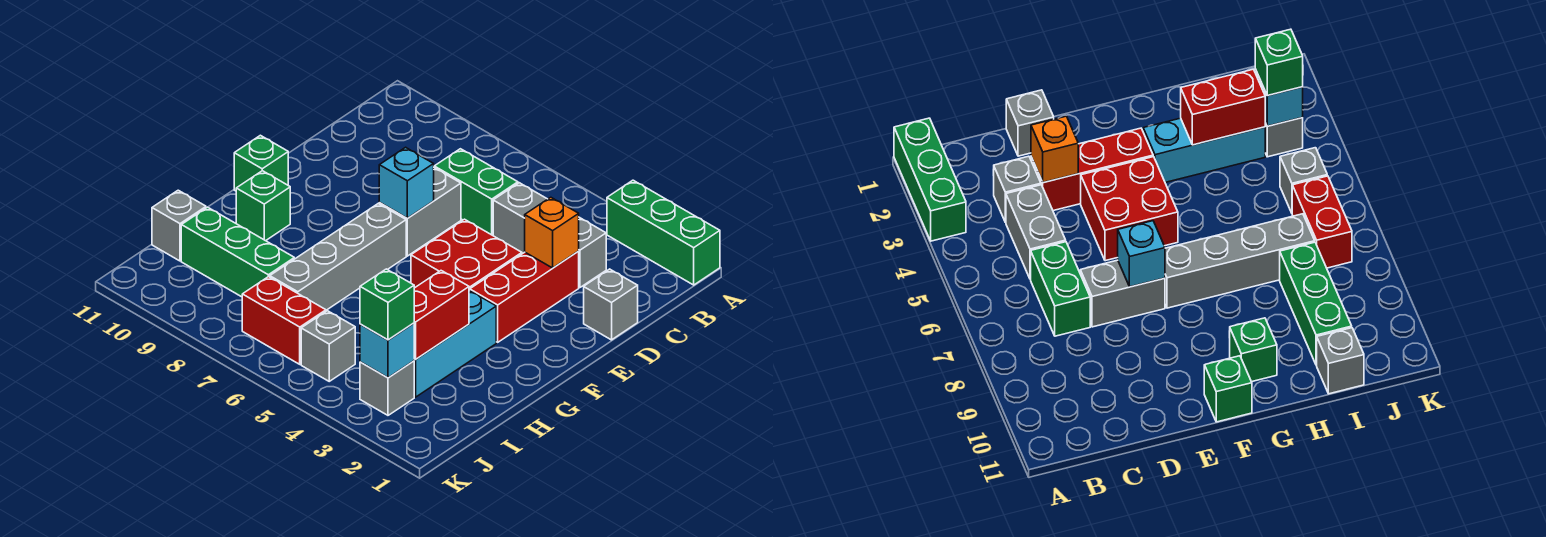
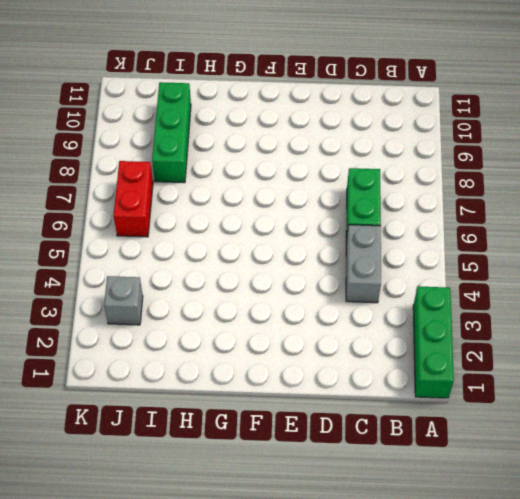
none -> grey brick C3 level 1
none -> grey brick D1 level 1
none -> red brick D3:F3 level 1

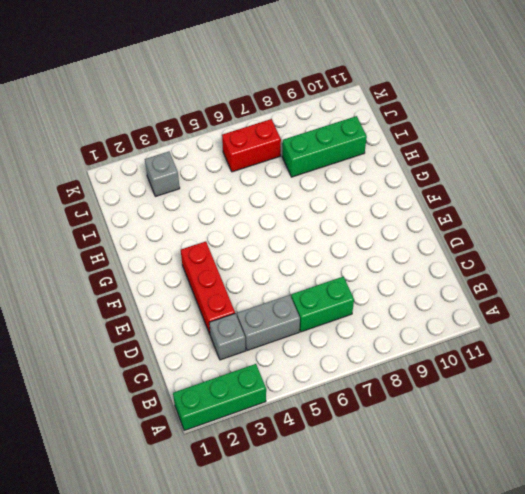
none -> grey brick D1 level 1
none -> grey brick D7:E7 level 1
none -> red brick E4:F5 level 1

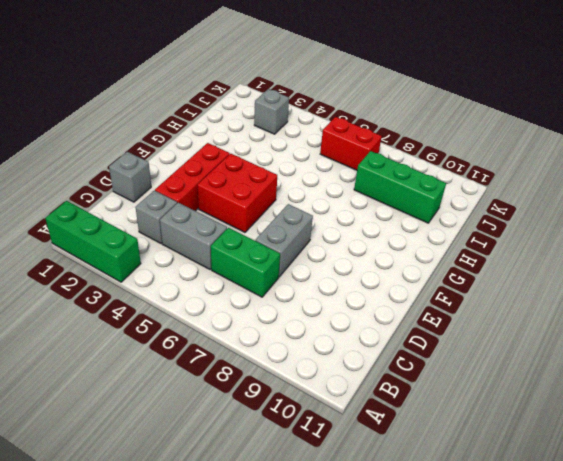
none -> grey brick F7:I7 level 1
none -> green brick F11 level 1
none -> cyan brick G3:I3 level 1

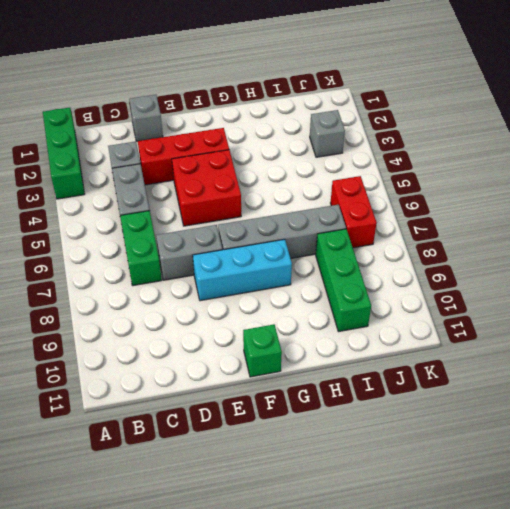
cyan brick E8:G8 level 1 -> cyan brick G3:I3 level 1
none -> green brick G10 level 1
none -> grey brick I11 level 1
none -> grey brick J5 level 1

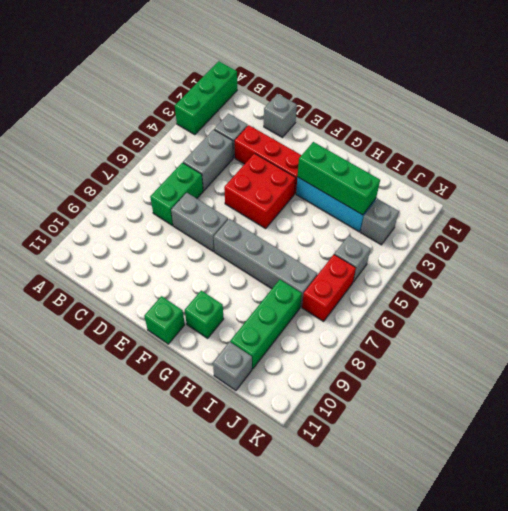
green brick G3:I3 level 2 -> red brick H3:I3 level 2
none -> orange brick D3 level 2
none -> cyan brick E7 level 2
none -> cyan brick J3 level 2

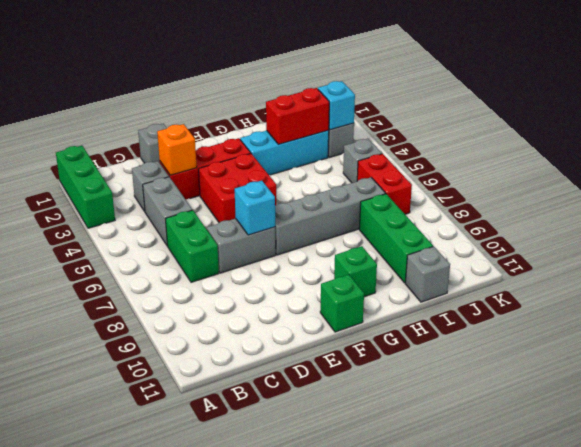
none -> green brick J3 level 3

